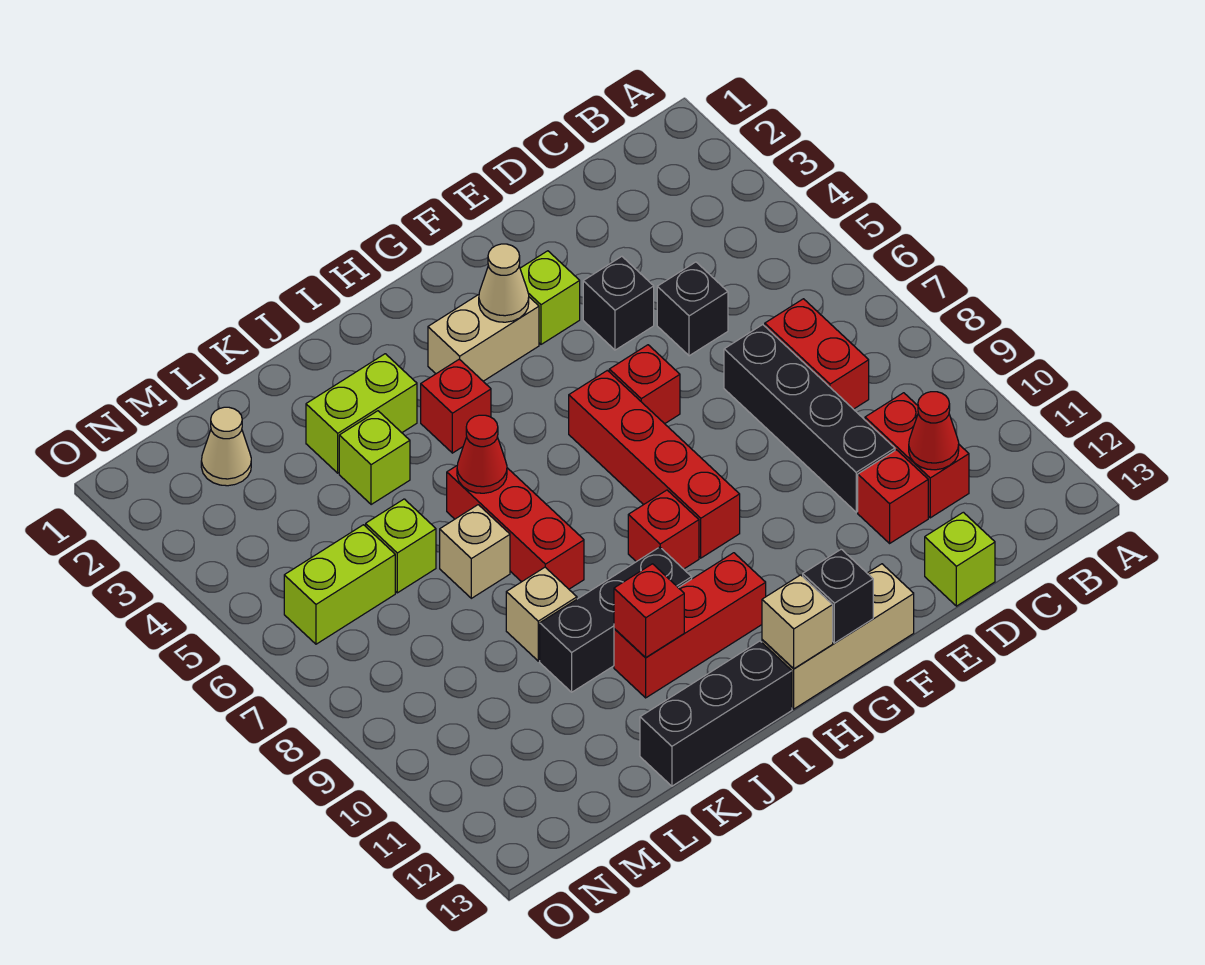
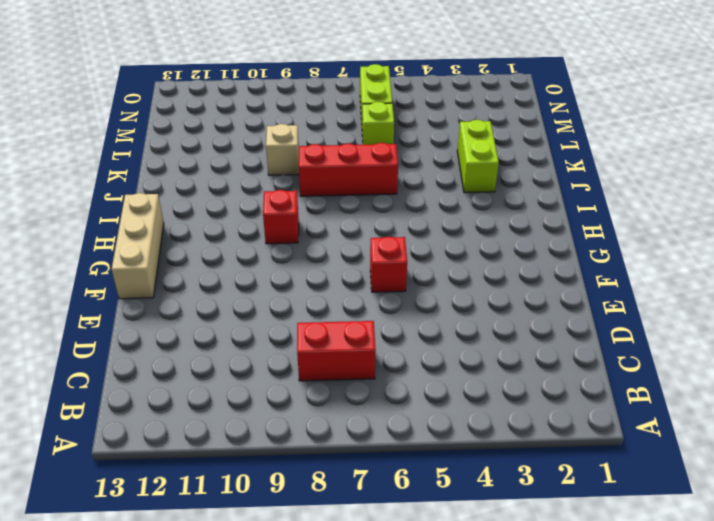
none -> red brick C10:C11 level 1
none -> black brick D5 level 1
none -> black brick D7:D10 level 1
none -> red brick D11 level 1

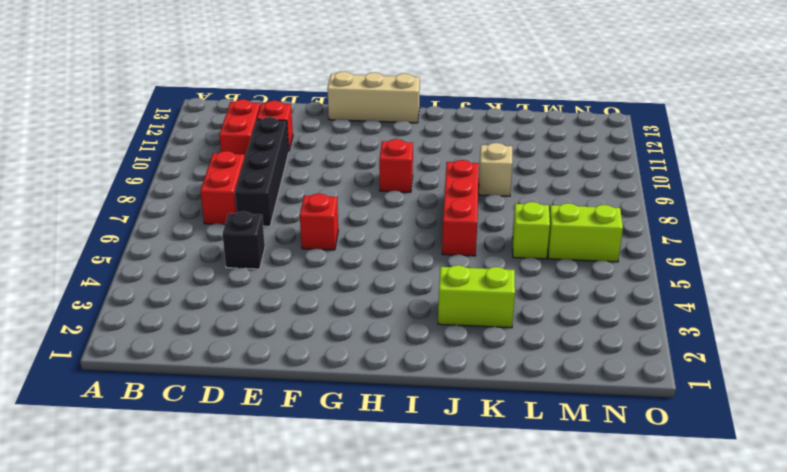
none -> lime brick D13 level 1
none -> black brick E4 level 1
none -> lime brick F3 level 1
none -> tan brick G3:H3 level 1

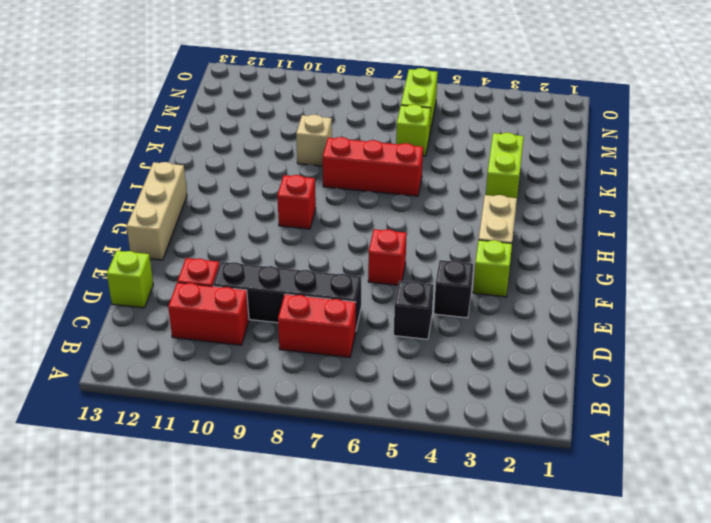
none -> red brick G6:G9 level 1
none -> red brick H11:J11 level 1
none -> red brick I4 level 1
none -> black brick I10:K10 level 1

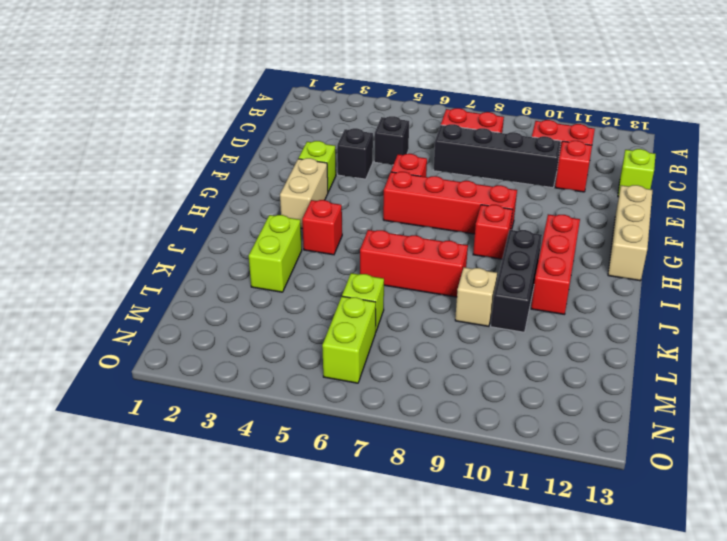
none -> black brick I13:K13 level 1
none -> lime brick K4 level 1
none -> tan brick K7 level 1
none -> tan cone M2 level 1

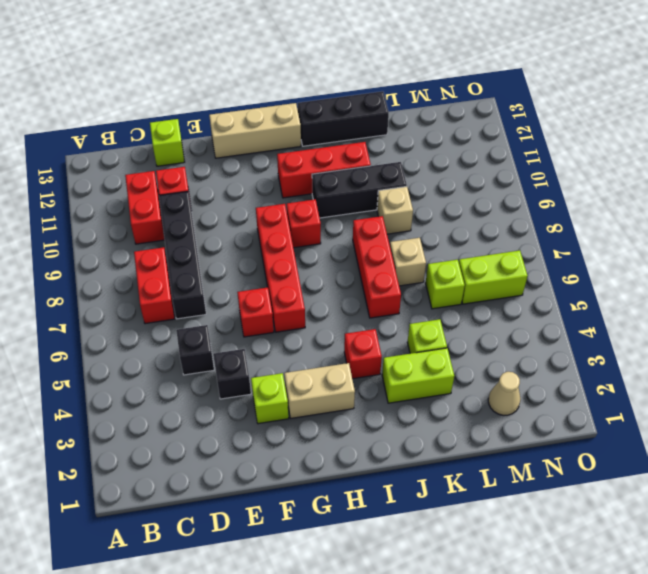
none -> red cone C11 level 2
none -> tan cone G3 level 2
none -> black brick G13 level 2
none -> tan brick H13 level 2

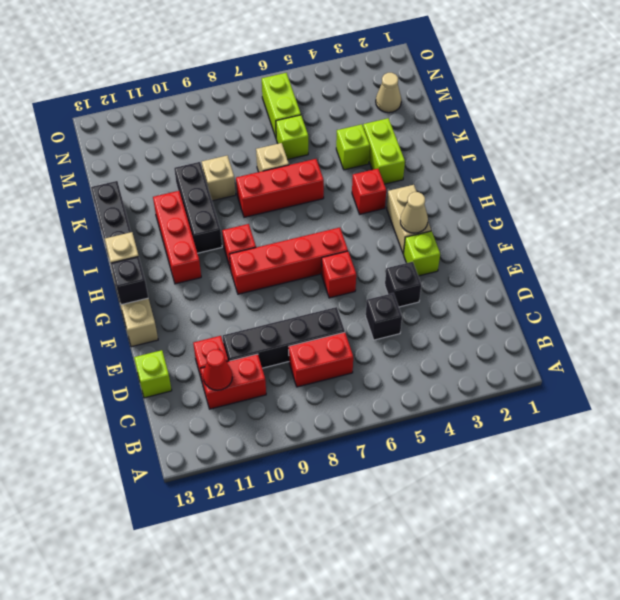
none -> red cone J6 level 2
none -> red brick J11 level 2

